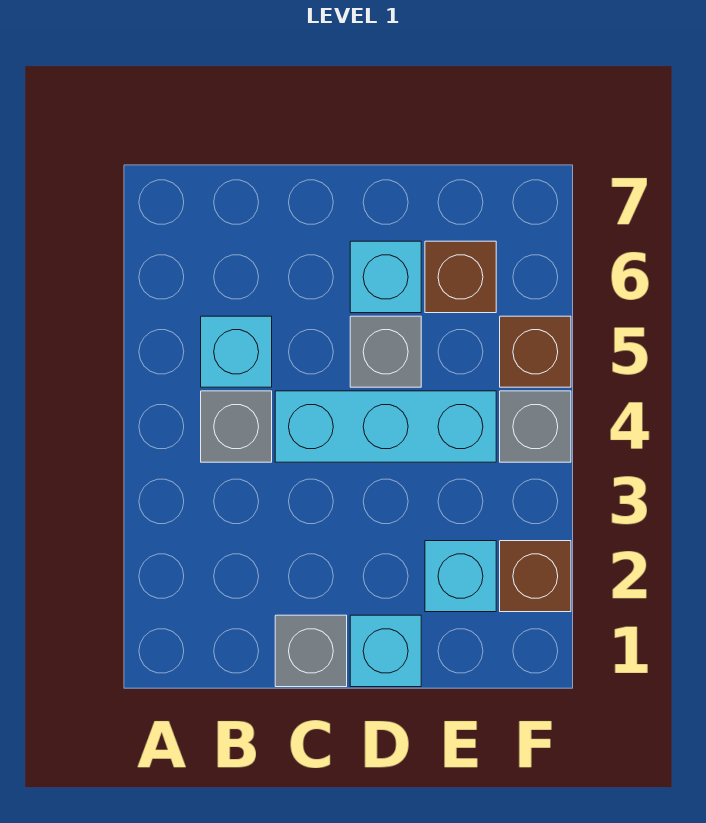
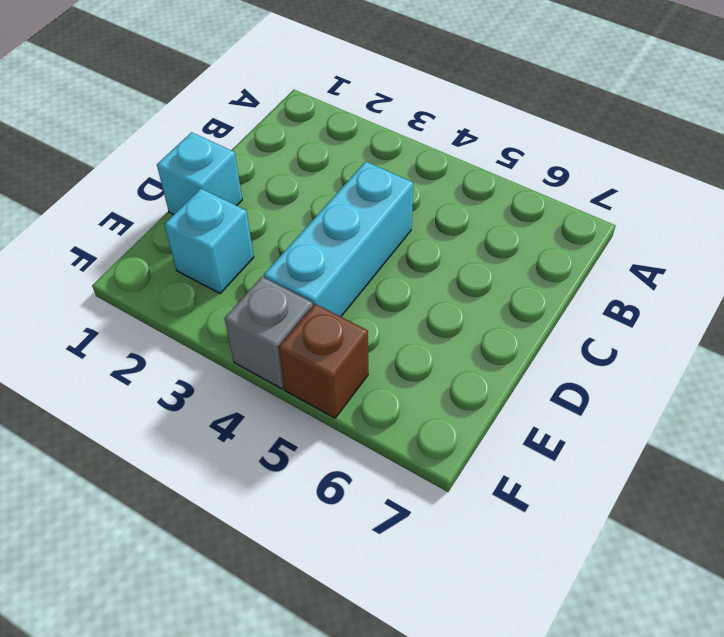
none -> grey brick B4 level 1
none -> cyan brick B5 level 1
none -> grey brick C1 level 1

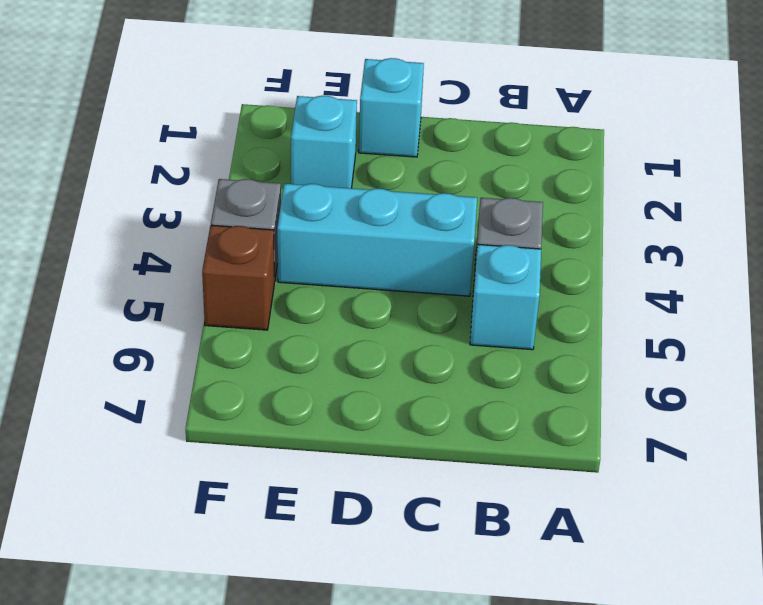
none -> grey brick C1 level 1
none -> grey brick D5 level 1
none -> cyan brick D6 level 1

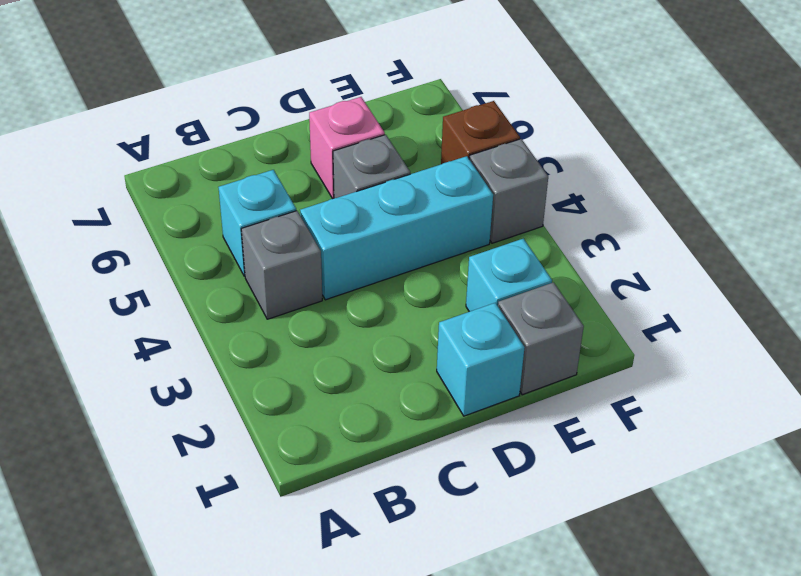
pink brick D6 level 1 -> cyan brick D6 level 1
grey brick E1 level 1 -> grey brick C1 level 1
none -> brown brick E6 level 1
none -> brown brick F2 level 1

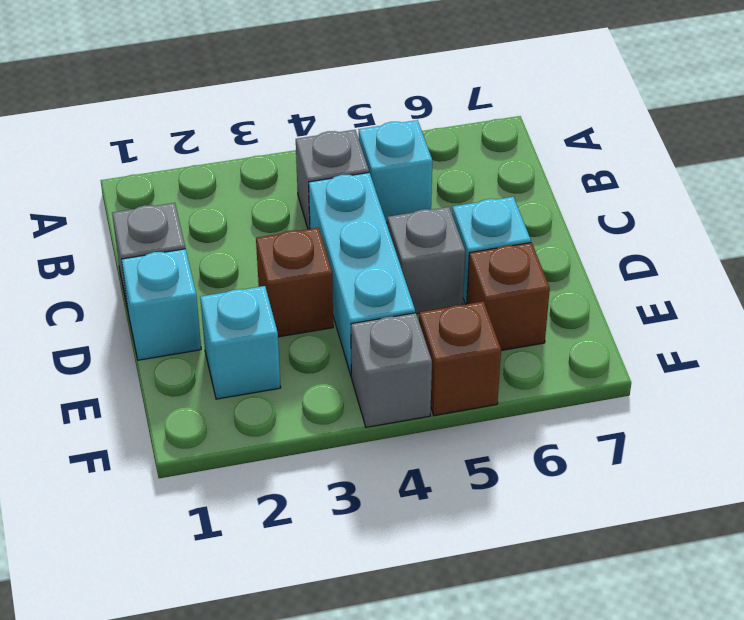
brown brick D3 level 1 -> brown brick F2 level 1

